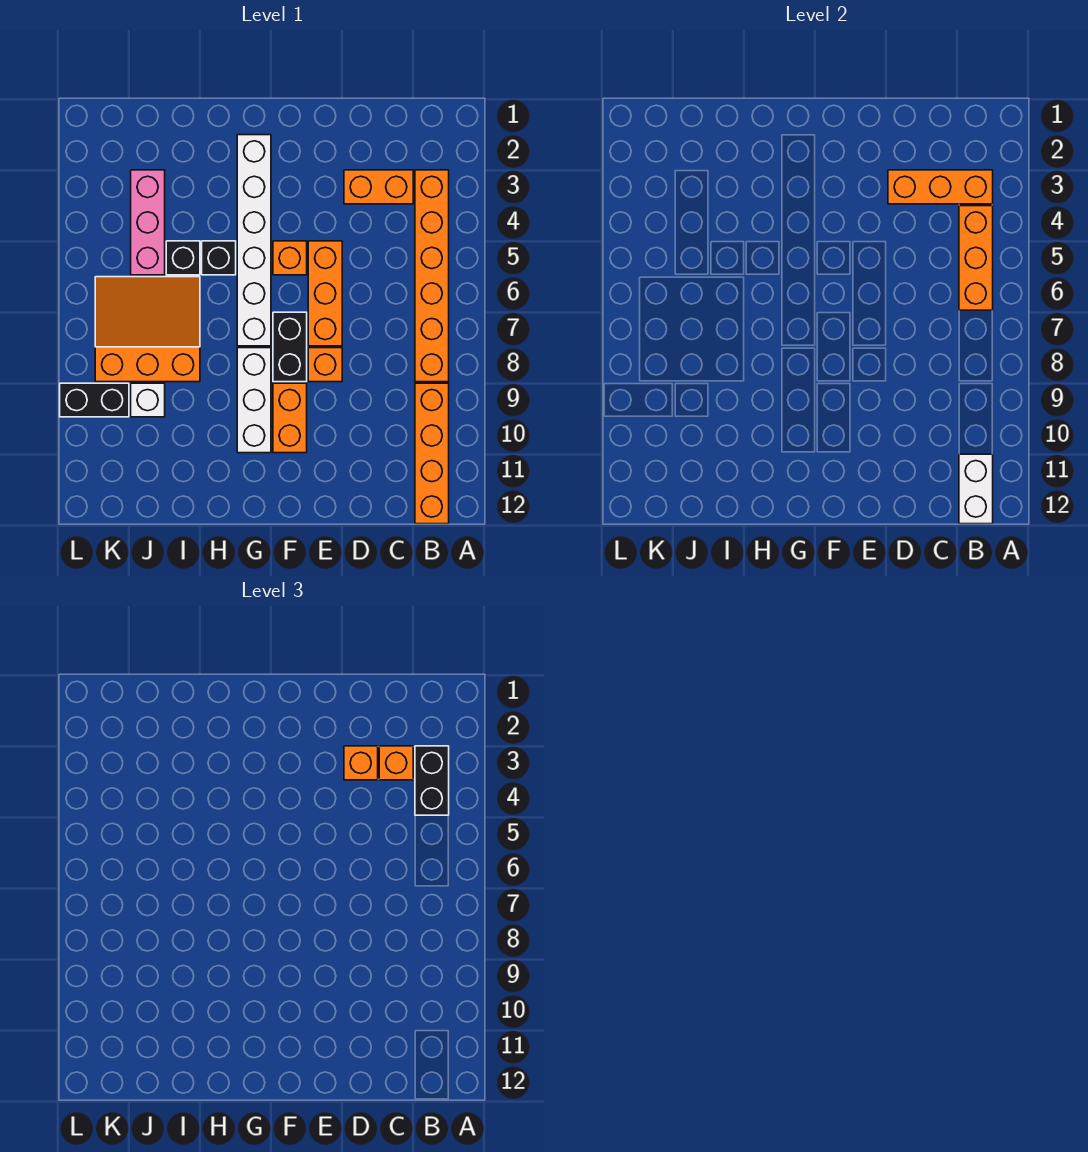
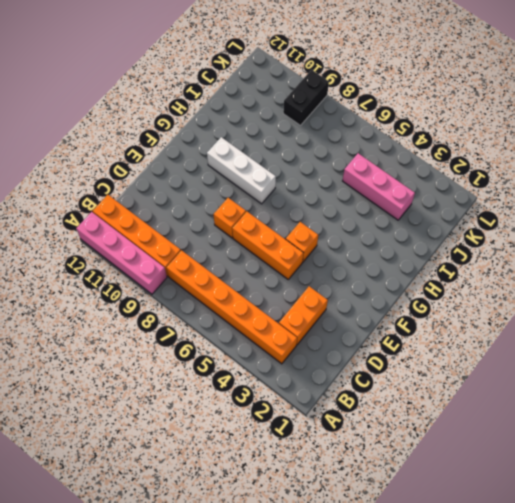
pink brick A9:A12 level 1 -> none
none -> black brick F7:F8 level 1
none -> orange brick F9:F10 level 1
none -> white brick G2:G7 level 1

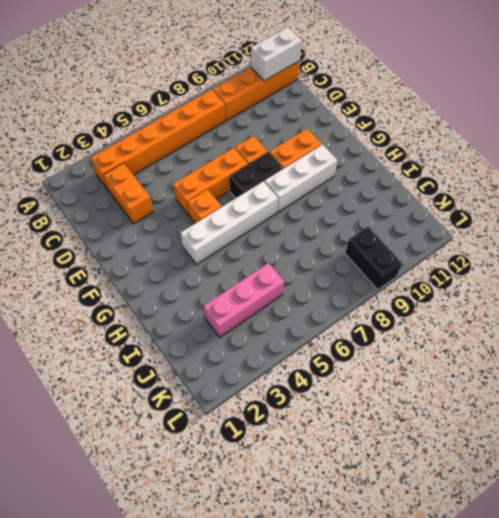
white brick G4:G7 level 1 -> white brick G2:G7 level 1
none -> black brick H5 level 1
none -> black brick I5 level 1
none -> orange slope I6:K8 level 1 top 8

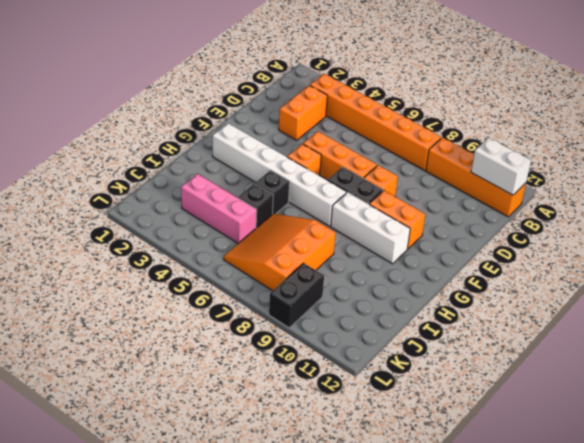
none -> white brick J9 level 1
none -> orange brick B3:D3 level 2
none -> orange brick B4:B6 level 2

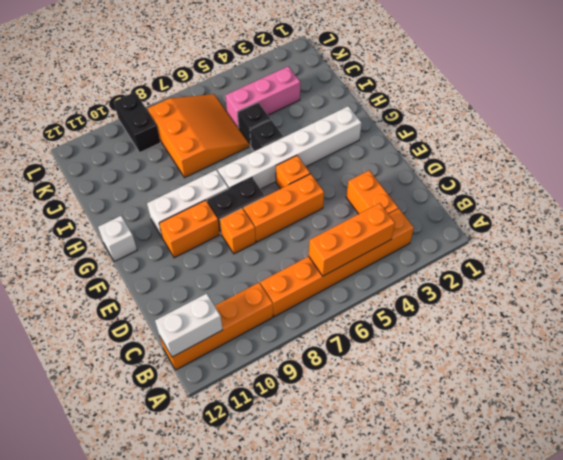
white brick G12 level 1 -> white brick J9 level 1
none -> orange brick B3:D3 level 2
none -> black brick B3:B4 level 3
none -> orange brick C3 level 3

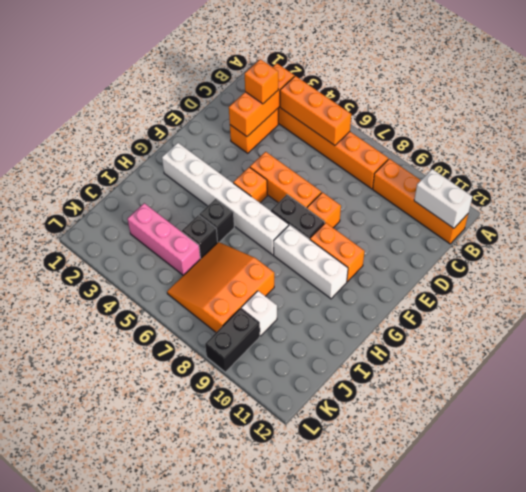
none -> black brick B3:B4 level 3
none -> orange brick D3 level 3

